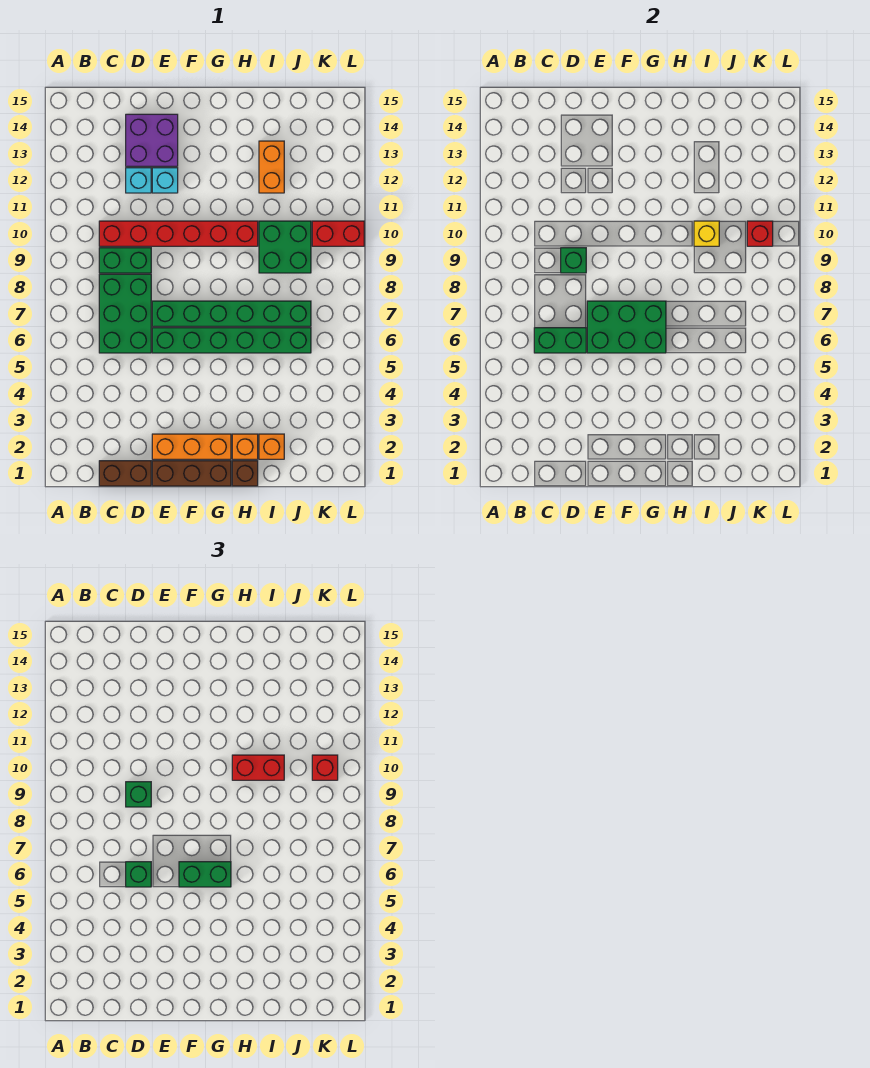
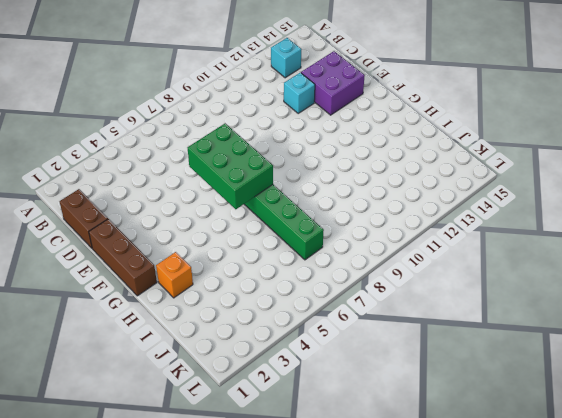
cyan brick B13 level 1 -> cyan brick E12 level 1
none -> green brick C6:D8 level 1
none -> green brick C9:D9 level 1
none -> red brick C10:H10 level 1

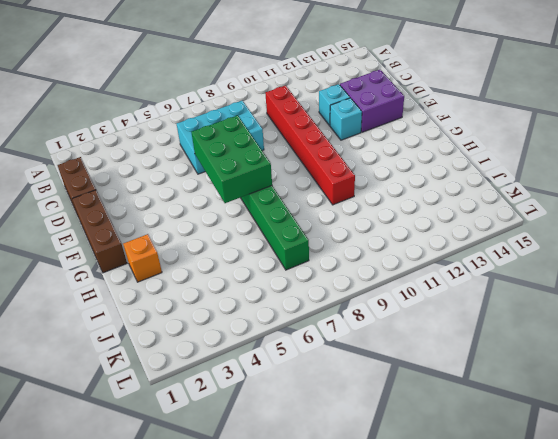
cyan brick C6:D8 level 1 -> green brick C6:D8 level 1
none -> green brick C9:D9 level 1
none -> orange brick E2:G2 level 1
none -> green brick E6:J6 level 1

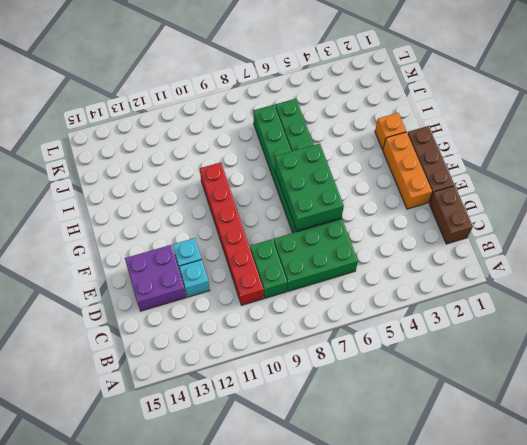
none -> brown brick H1 level 1
none -> orange brick I2 level 1
none -> green brick I9:J10 level 1

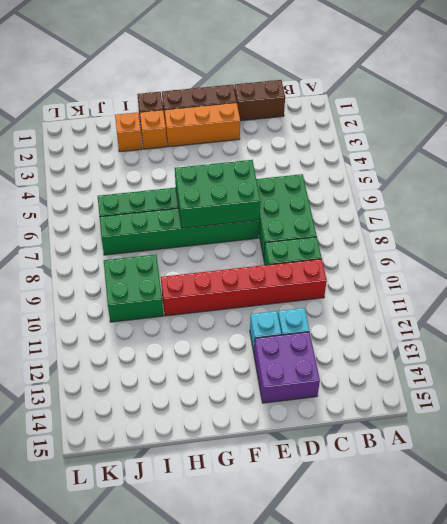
none -> orange brick I12:I13 level 1
none -> red brick K10:L10 level 1
none -> green brick C6:D6 level 2

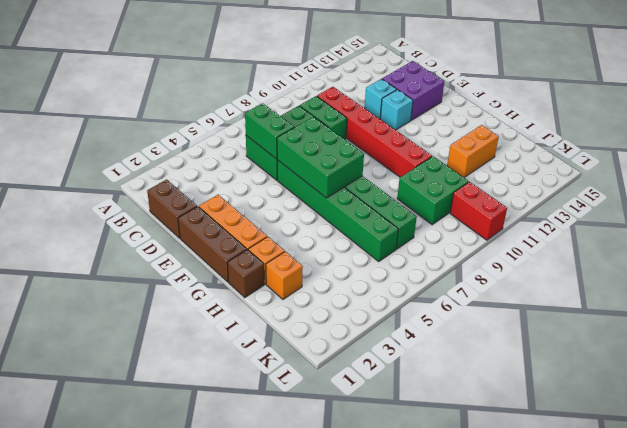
none -> green brick D9 level 2
none -> yellow brick I10 level 2
none -> red brick K10 level 2

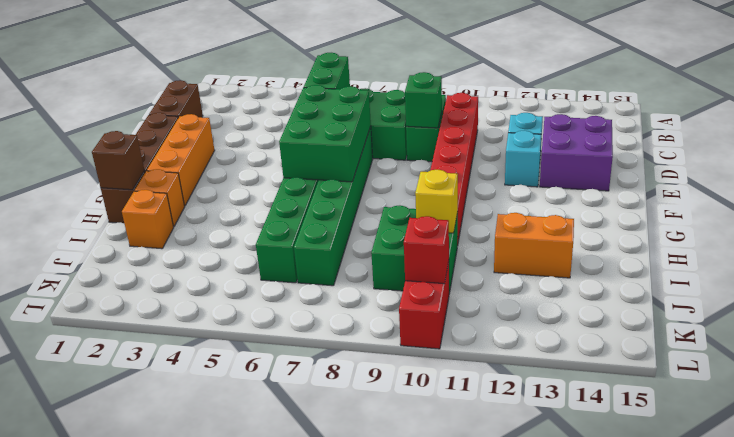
brown brick H1 level 2 -> none
none -> green brick D6 level 3
none -> green brick D9 level 3
none -> green brick F6:G6 level 3

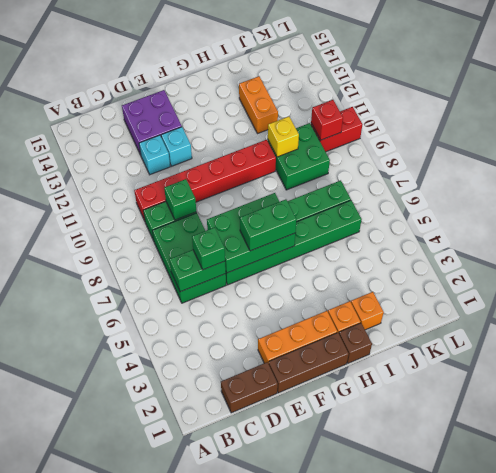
none -> green brick D9 level 3
none -> red brick H10:I10 level 3
none -> red brick K10 level 3

